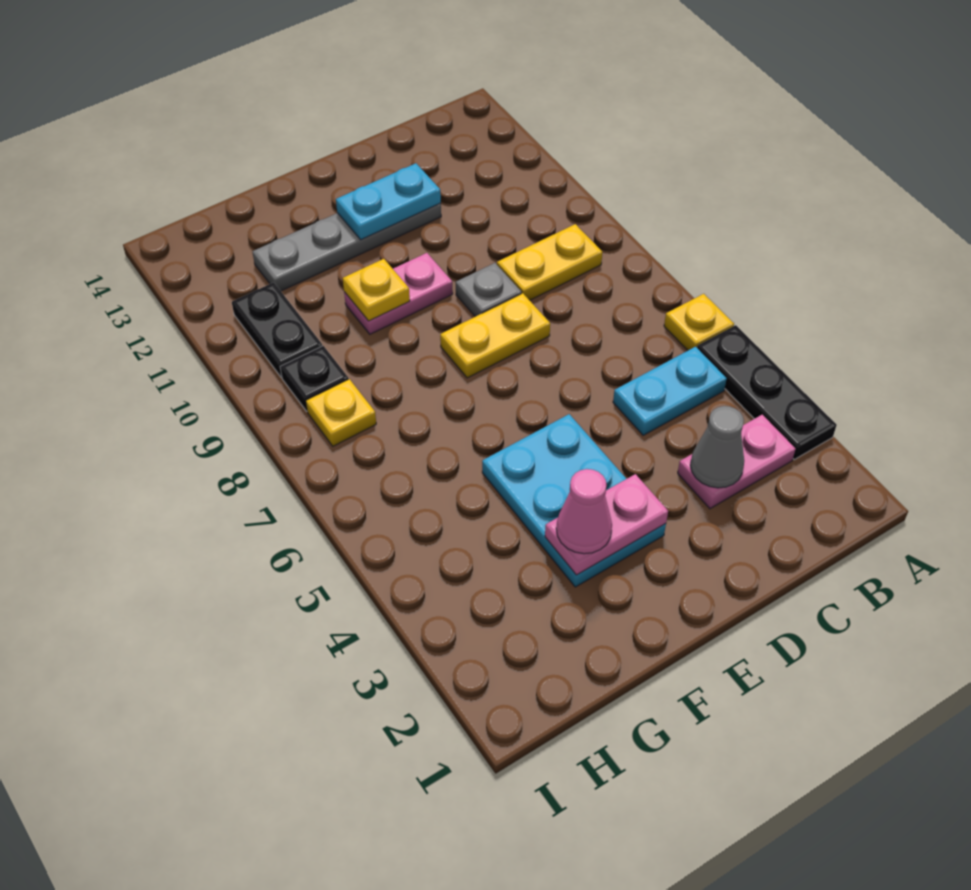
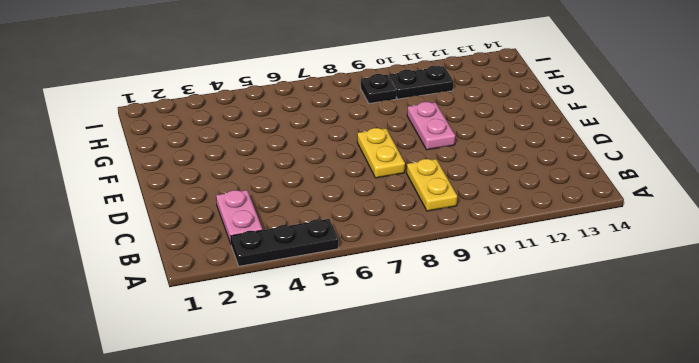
none -> yellow plate A6 level 1
none -> cyan plate B5:C5 level 1
none -> grey plate D9 level 1

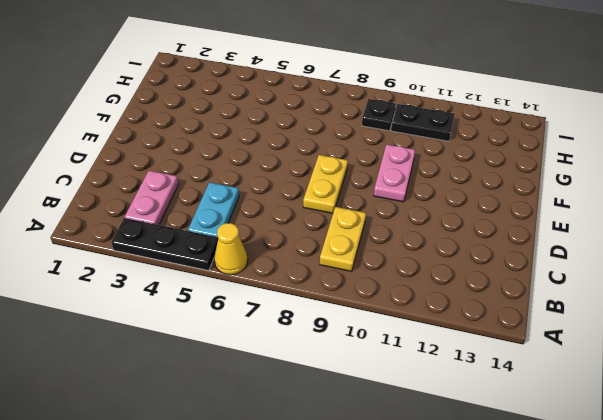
yellow cone A6 level 1 -> yellow plate A6 level 1
none -> grey plate D9 level 1
none -> grey plate D12:G12 level 1
none -> cyan plate E3:F5 level 1

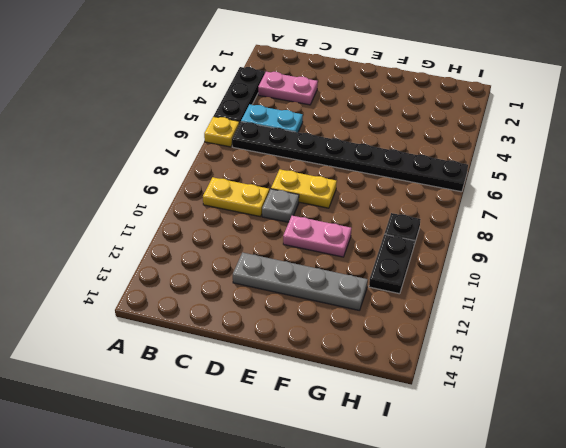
black plate B6:I6 level 1 -> none
none -> cyan plate E3:F5 level 1
none -> yellow plate H8 level 1
none -> grey cone C3 level 2

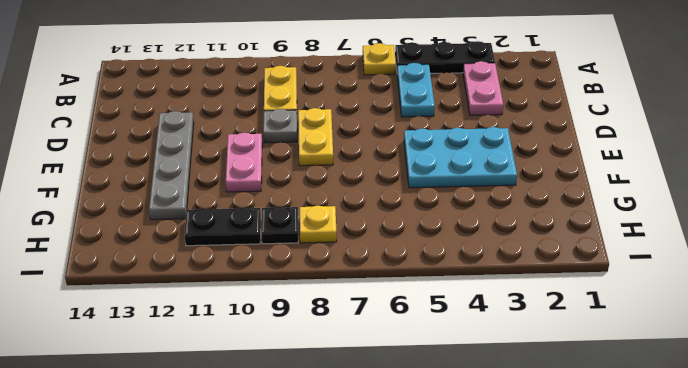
none -> grey cone C3 level 2
none -> cyan plate D12:E12 level 2
none -> pink plate E3:F3 level 2

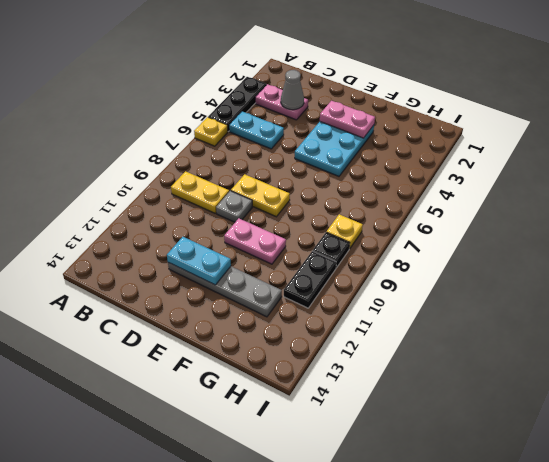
none -> yellow plate F10 level 2
none -> pink cone F3 level 3

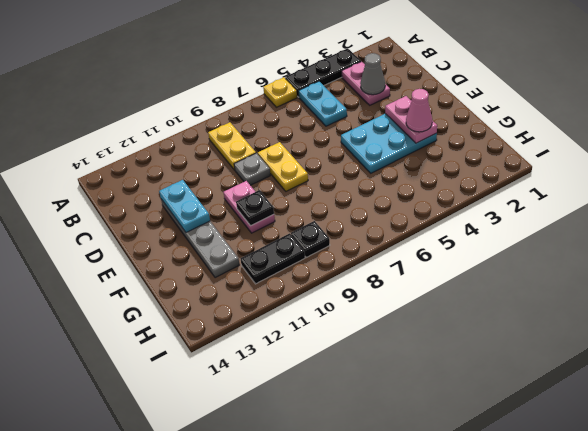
black plate F10 level 2 -> yellow plate F10 level 2
none -> yellow plate H8 level 1

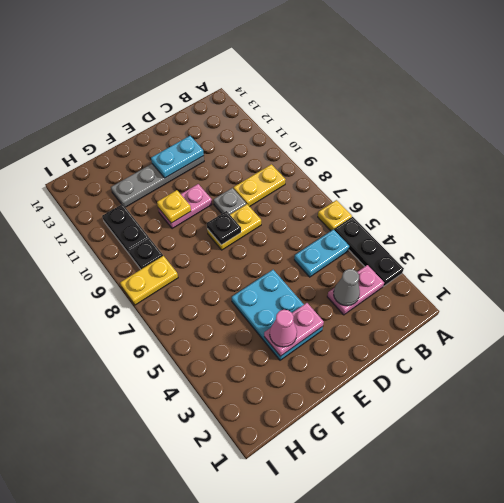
black plate E8 level 2 -> none
yellow plate H8:I8 level 1 -> yellow plate H8 level 1

